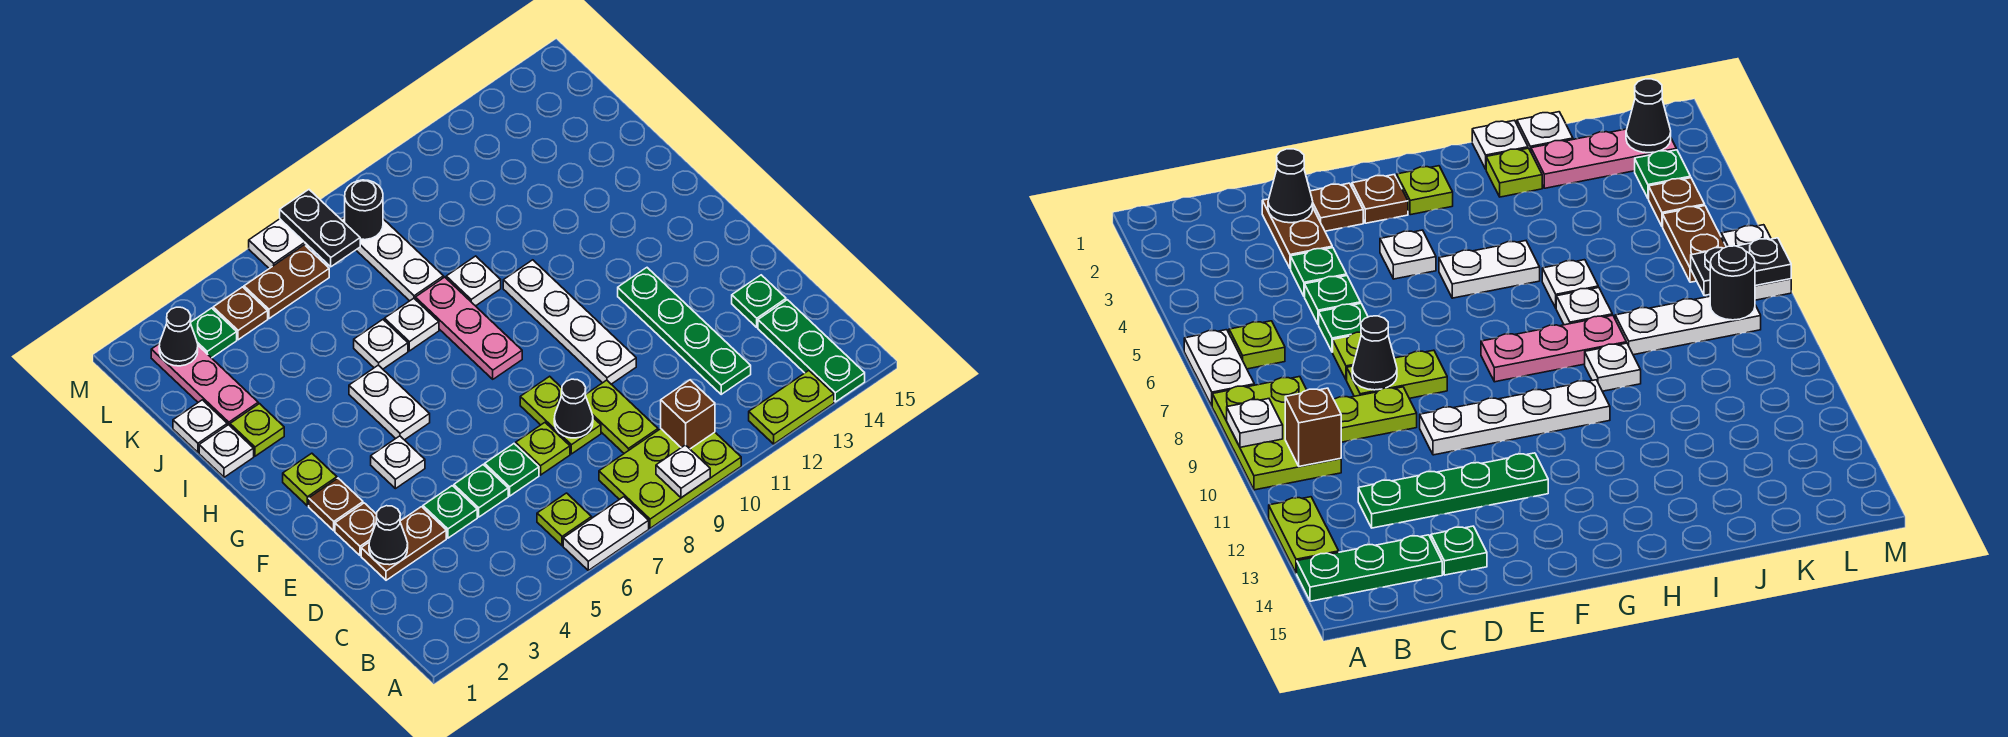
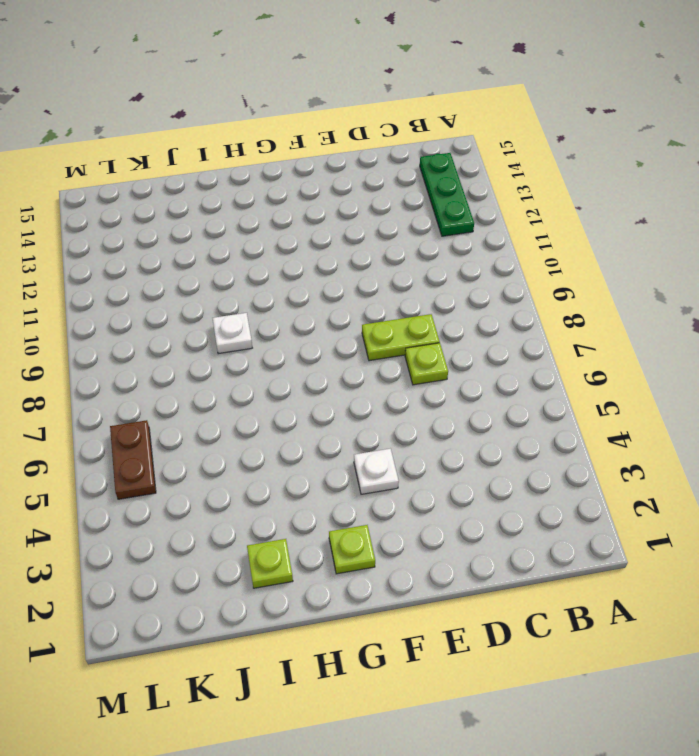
green plate B12:B14 level 1 -> green plate A14:C14 level 1
none -> white plate A6:A7 level 1
none -> lime plate A8:B10 level 1
none -> lime plate A12:A13 level 1
none -> lime plate B6 level 1

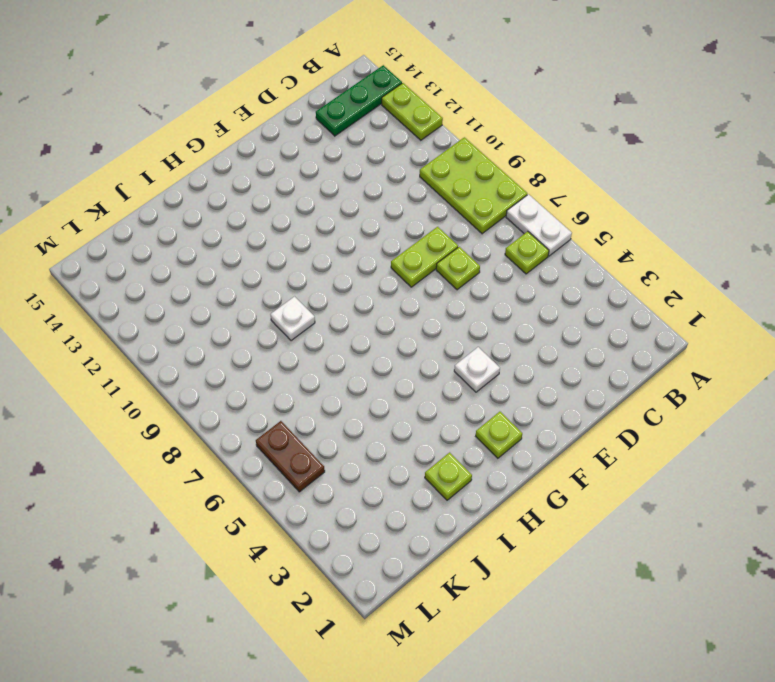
none -> lime plate C9:D9 level 1
none -> green plate C12:F12 level 1
none -> brown plate D2:D3 level 1
none -> green plate D4 level 1

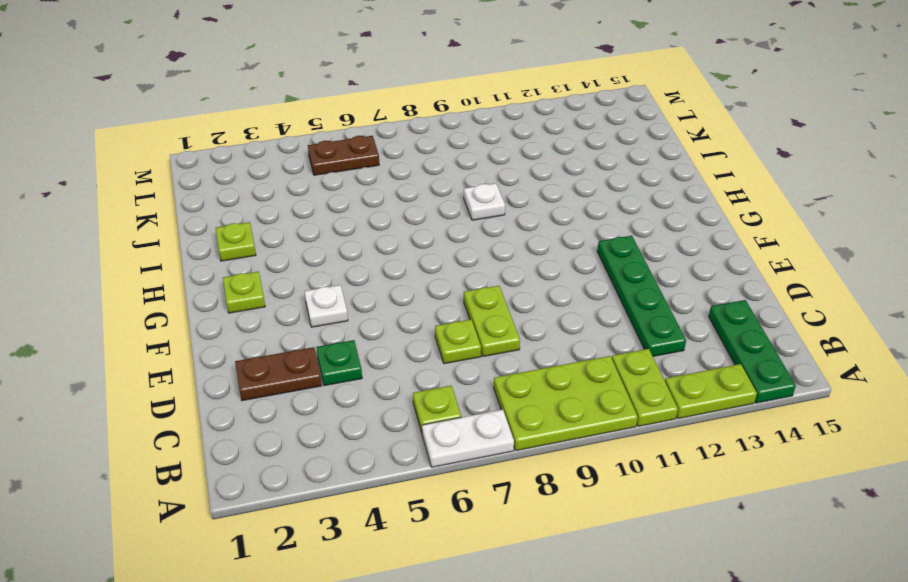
lime plate A11:B11 level 1 -> lime plate C9:D9 level 1
none -> green plate D5 level 1
none -> green plate D6 level 1
none -> green plate D14 level 1
none -> brown plate E2 level 1

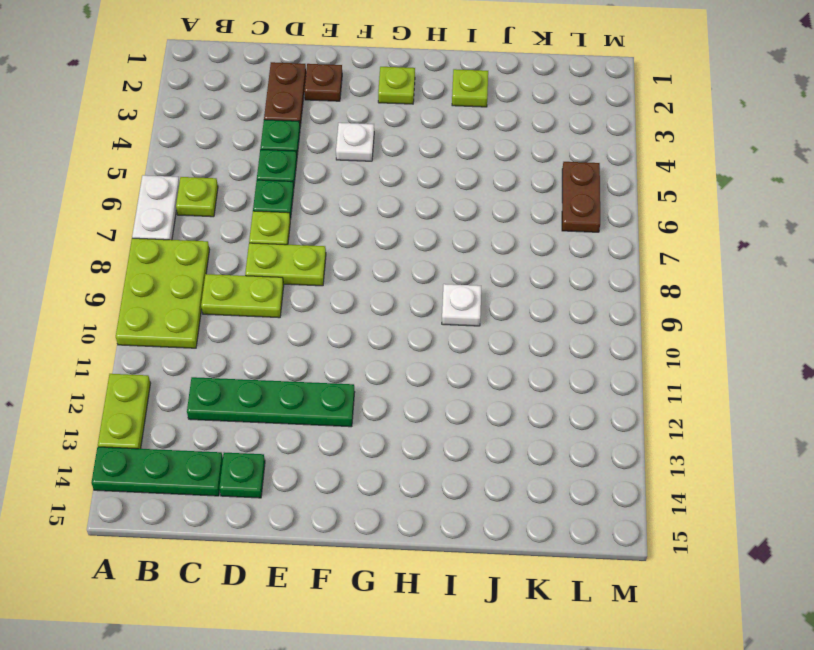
none -> white plate E10:H10 level 1
none -> brown plate F2 level 1
none -> white plate G5:H5 level 1
none -> pink plate G8:I8 level 1

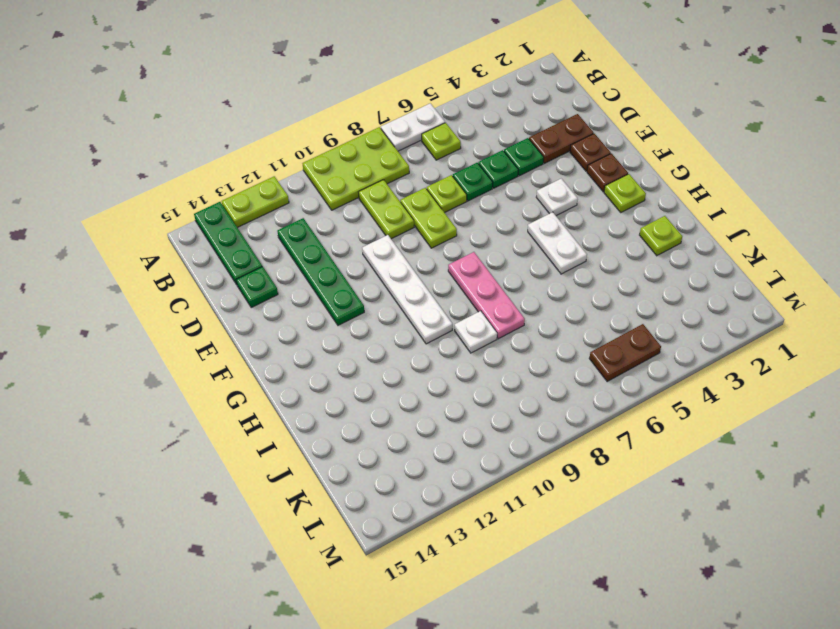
none -> white plate I1 level 1
none -> white plate I6 level 1
none -> white plate I7 level 1
none -> white plate J1 level 1

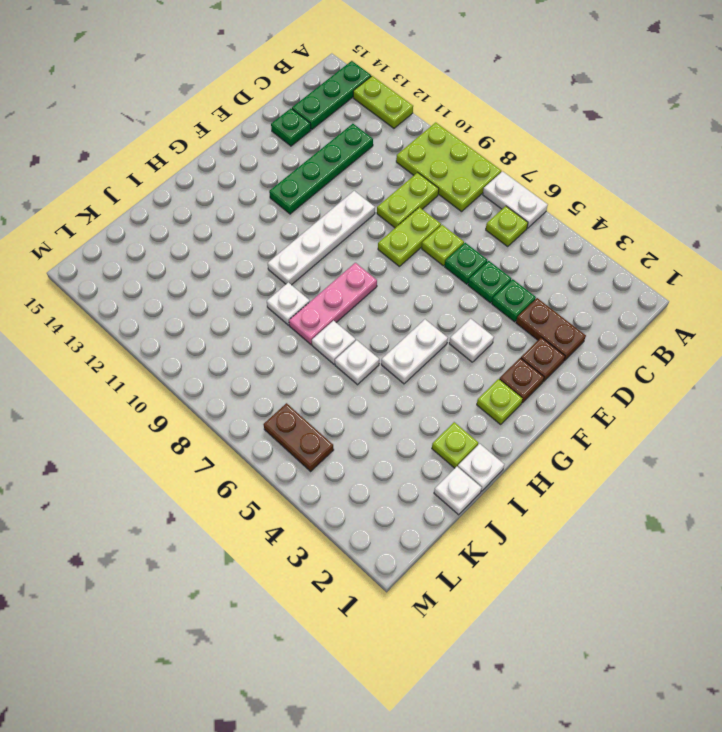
none -> pink plate J2:L2 level 1
none -> white plate J8:L8 level 1
none -> green plate L3 level 1
none -> brown plate L4 level 1

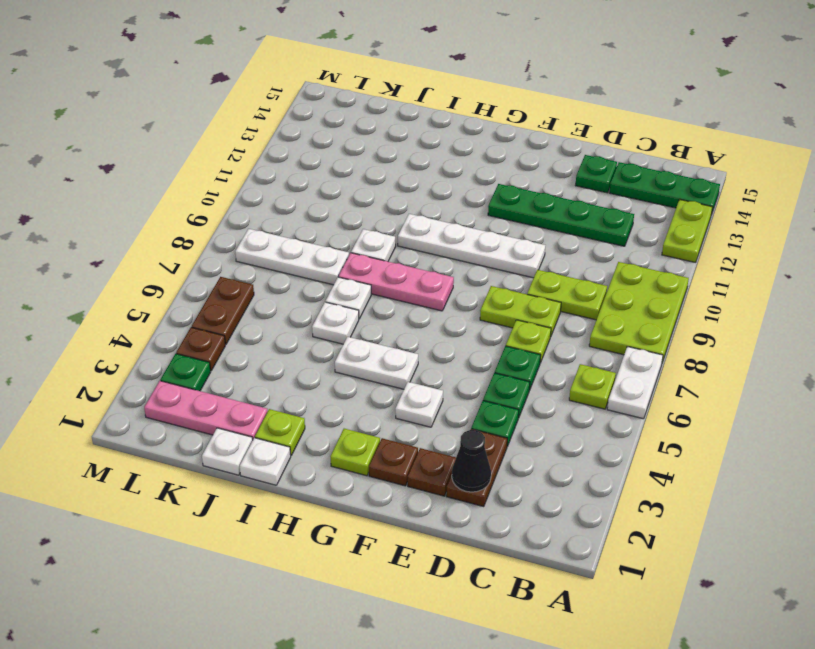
none -> white plate M6:M7 level 1
none -> white plate A9 level 2
none -> brown brick B10 level 2
none -> black cone D8 level 2

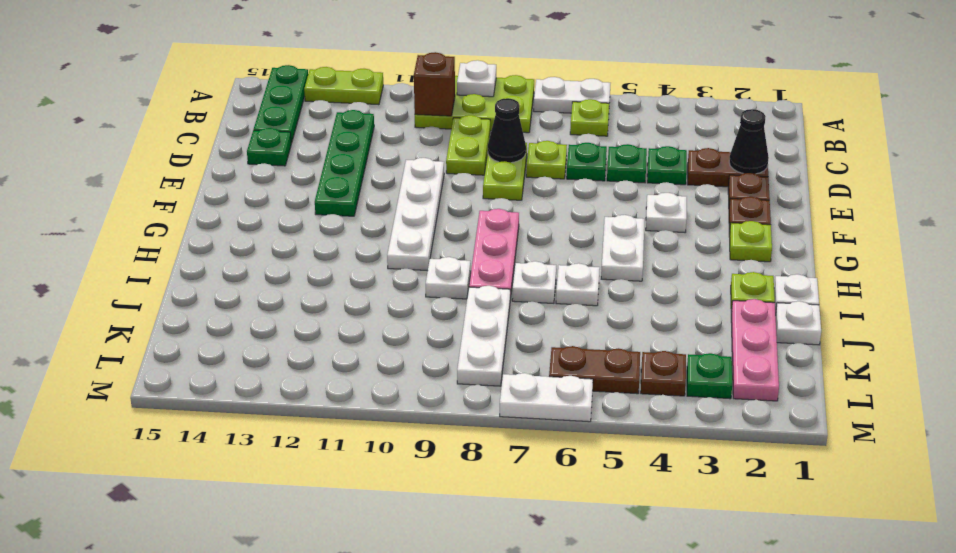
none -> black cone L2 level 2
none -> black plate L7:M7 level 2
none -> black round brick L8 level 2

